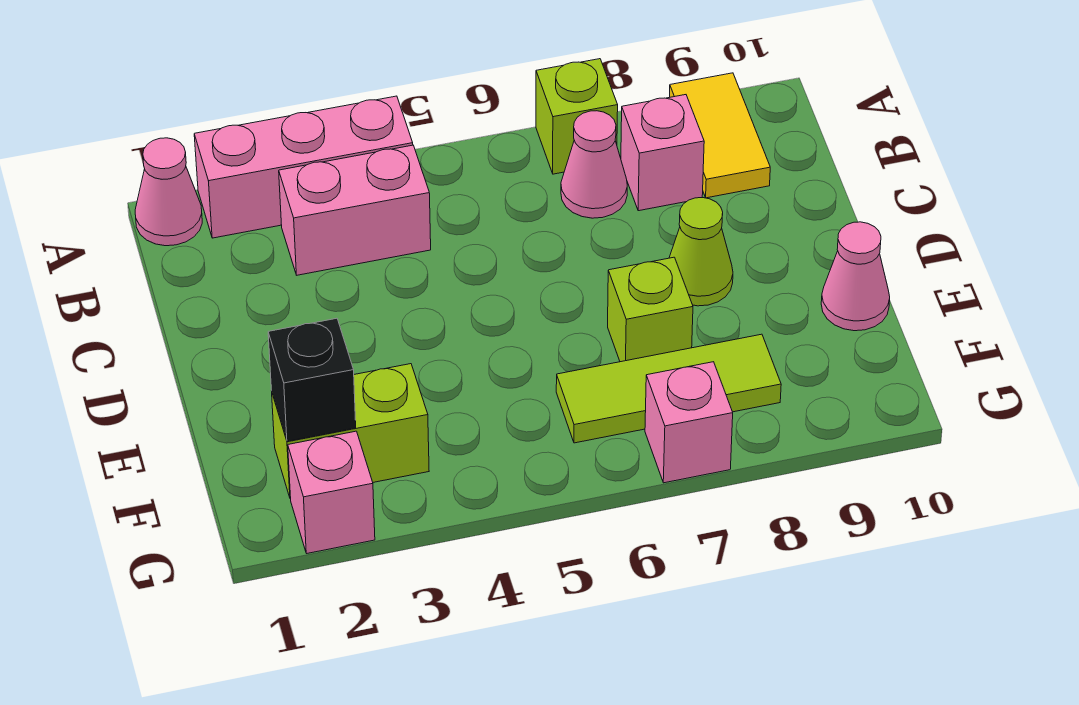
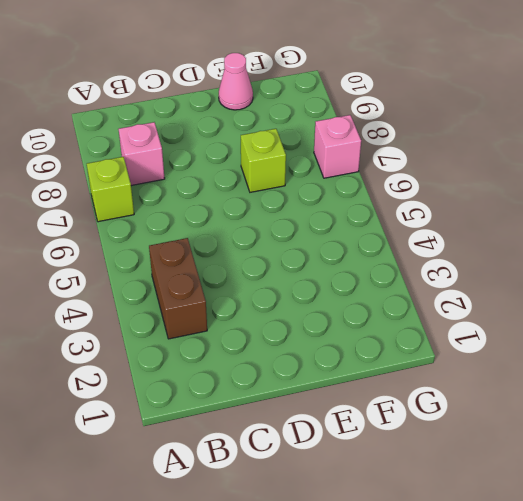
brown brick B3:B4 level 1 -> pink brick B3:B4 level 1
none -> pink cone A1 level 1
none -> pink brick A2:A4 level 1
none -> yellow tile A9:B9 level 1

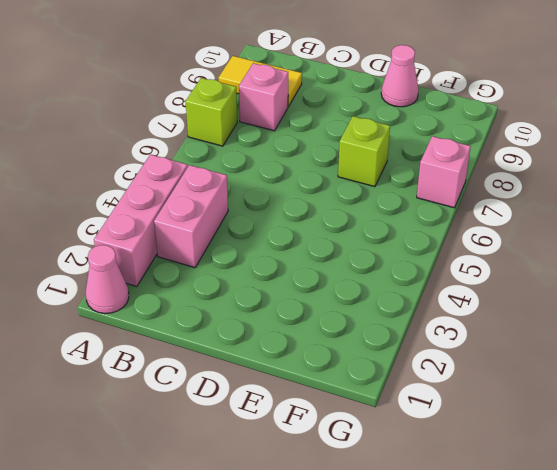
none -> pink cone B7 level 1
none -> lime cone D8 level 1
none -> lime brick F2:F3 level 1

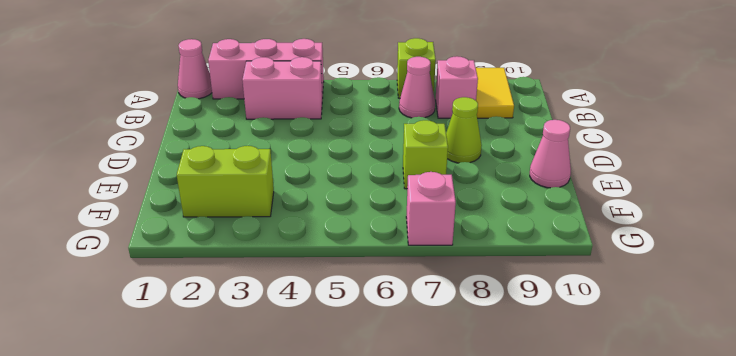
none -> lime tile F6:F8 level 1
none -> pink brick G2 level 1
none -> black brick F2 level 2

